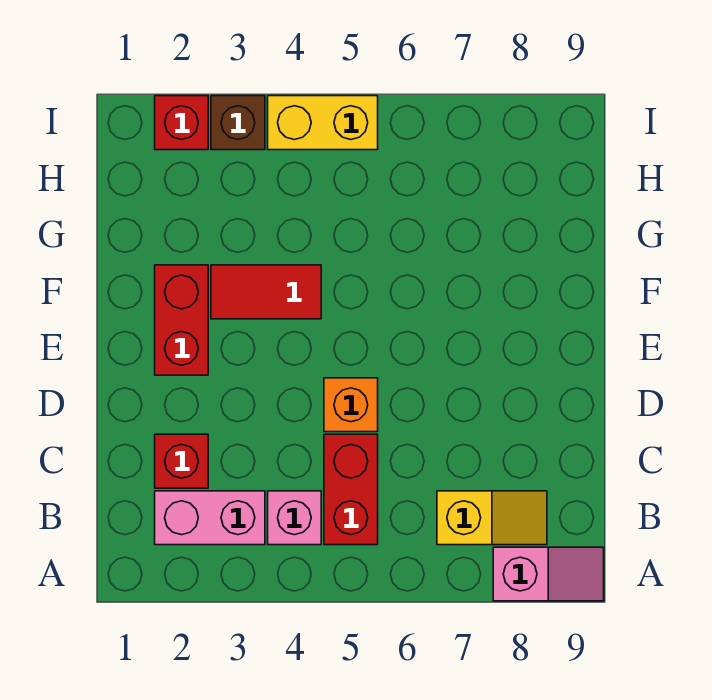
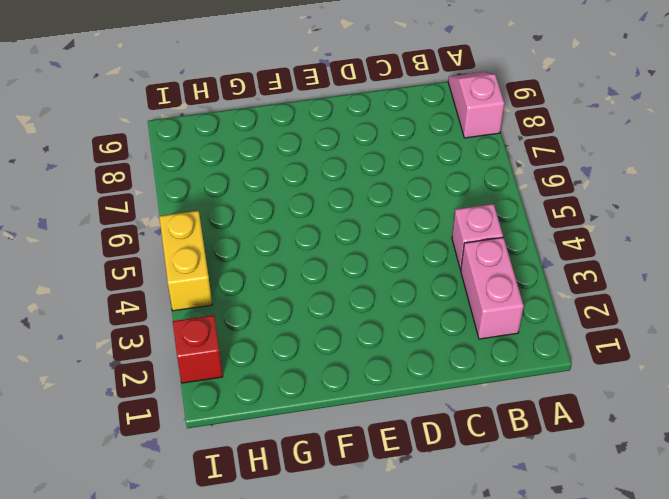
none -> red brick B5:C5 level 1
none -> yellow slope B7:B8 level 1 top 7
none -> red brick C2 level 1

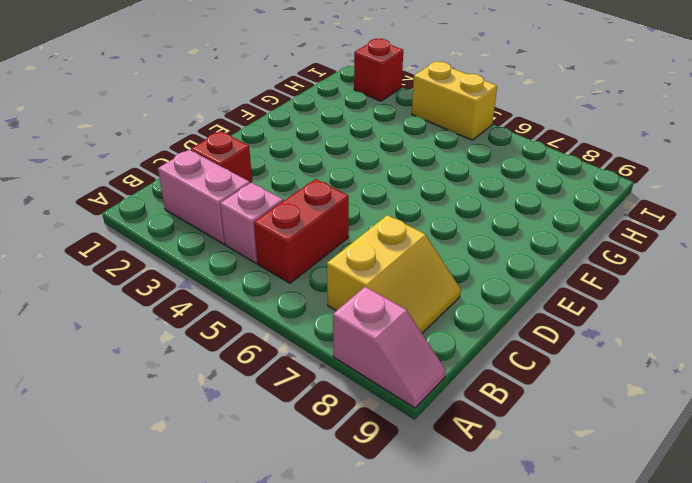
yellow slope B7:C8 level 1 top 7 -> yellow slope B7:B8 level 1 top 7
none -> orange brick D5 level 1
none -> red brick E2:F2 level 1
none -> red tile F3:F4 level 1

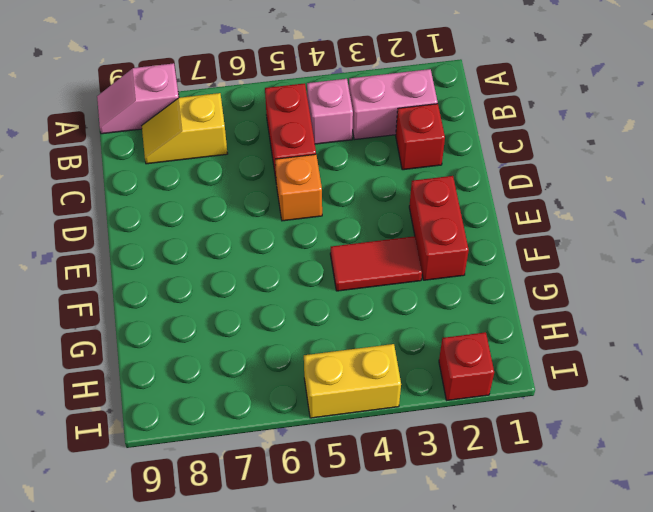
none -> brown brick I3 level 1

